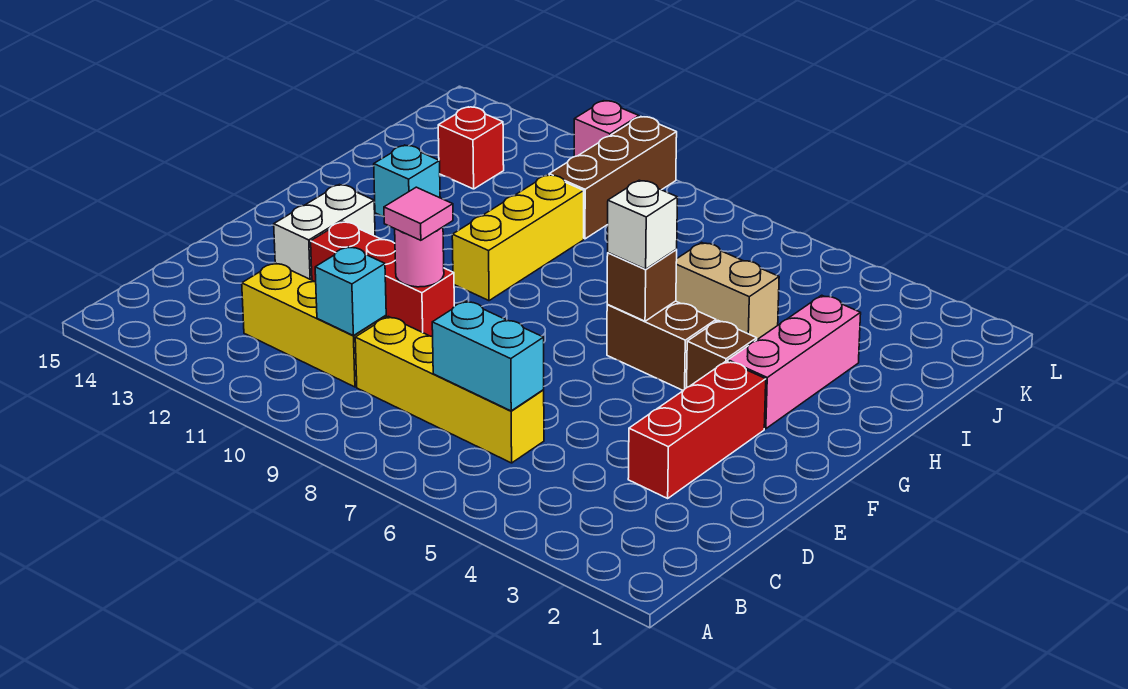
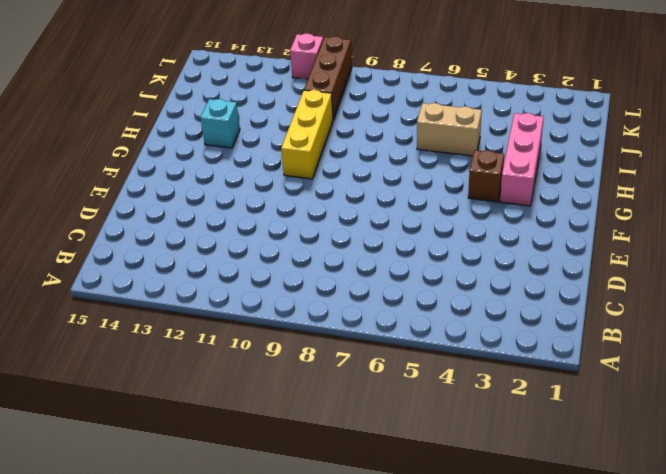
none -> yellow brick C6:C9 level 1
none -> yellow brick C10:C12 level 1
none -> red brick D3:F3 level 1

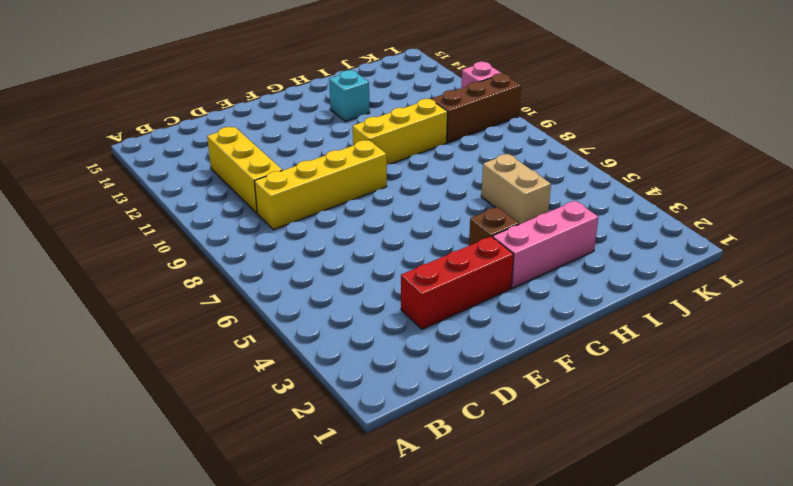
yellow brick C9:F9 level 1 -> yellow brick C6:C9 level 1
none -> red brick E10:E12 level 1
none -> white brick E13:F13 level 1
none -> brown brick G5:G6 level 1

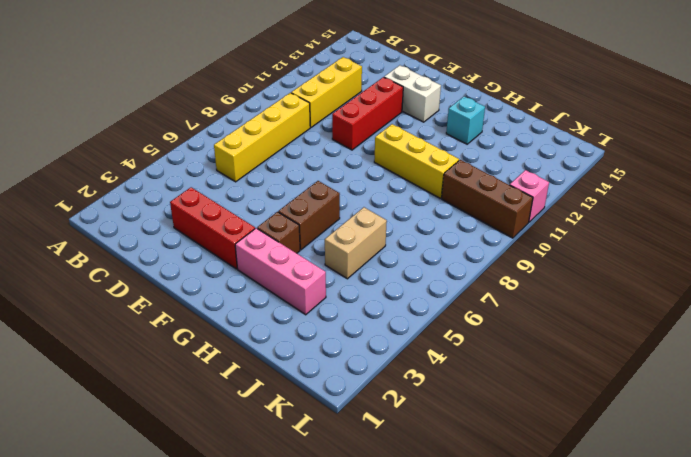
none -> red brick J13 level 1
none -> cyan brick C6:C7 level 2
none -> cyan brick C10 level 2

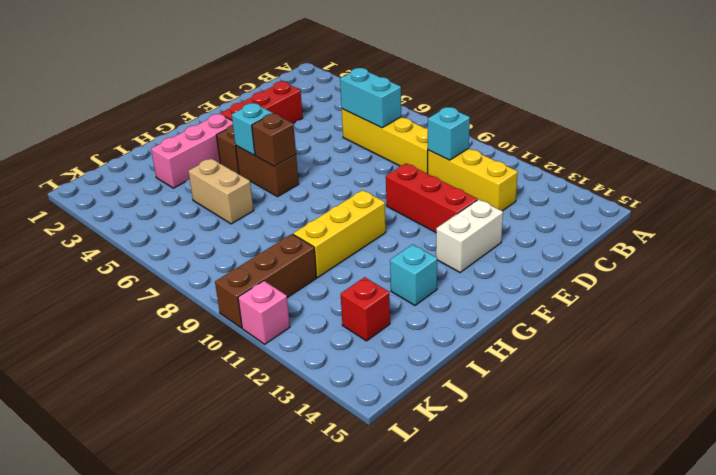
cyan brick G5 level 2 -> none
none -> pink round brick E10 level 2
none -> pink tile E10 level 3
none -> white brick G6 level 3

